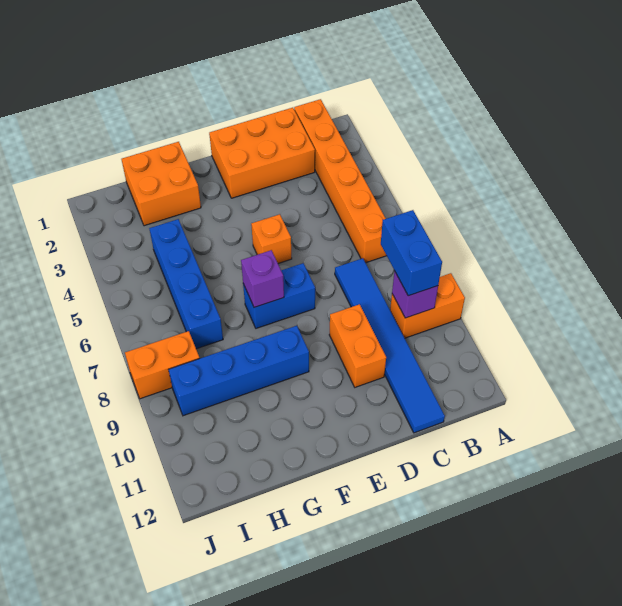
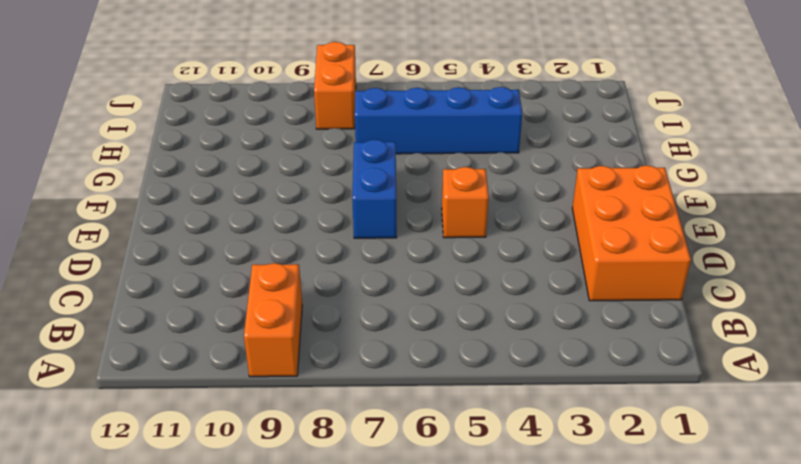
none -> orange brick B1:B6 level 1
none -> blue tile C7:C12 level 1
none -> orange brick D9:D10 level 1

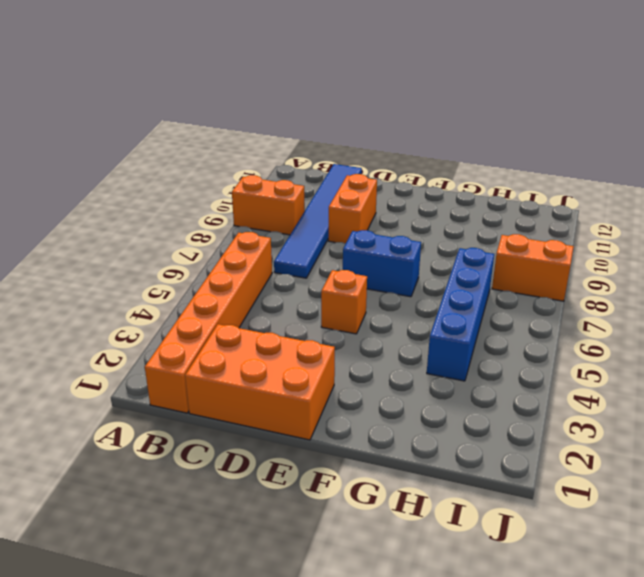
none -> blue brick F9:I9 level 1
none -> orange brick G1:H2 level 1
none -> purple brick B9 level 2

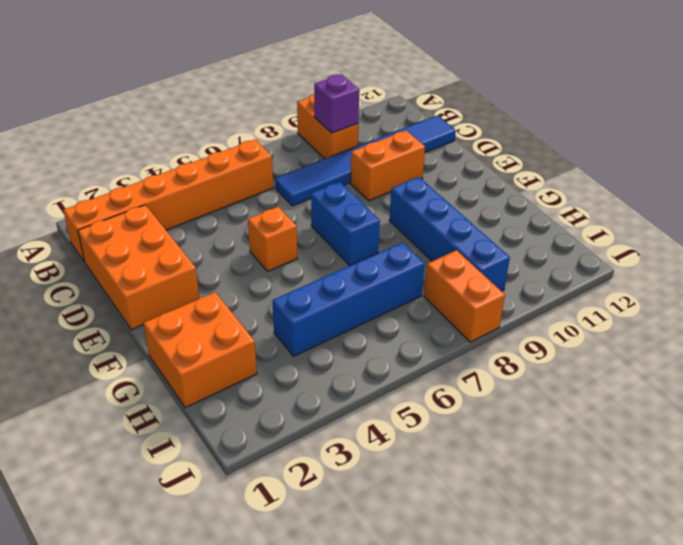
none -> purple brick F7 level 2
none -> blue brick B8:B9 level 3

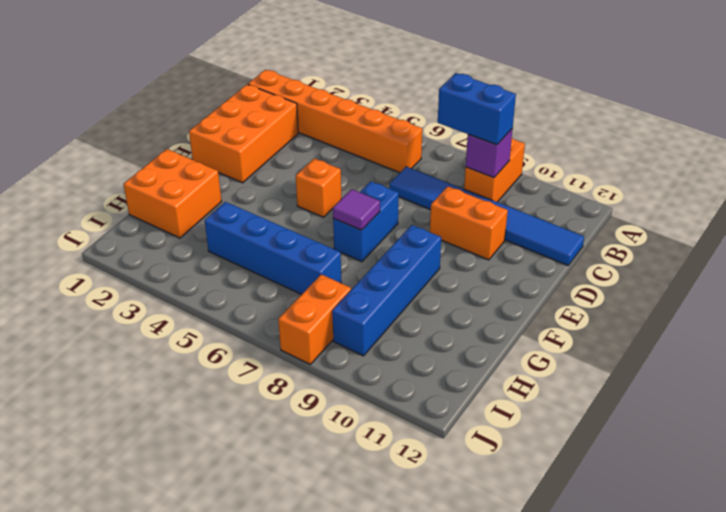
purple tile F7 level 2 -> purple brick F7 level 2

